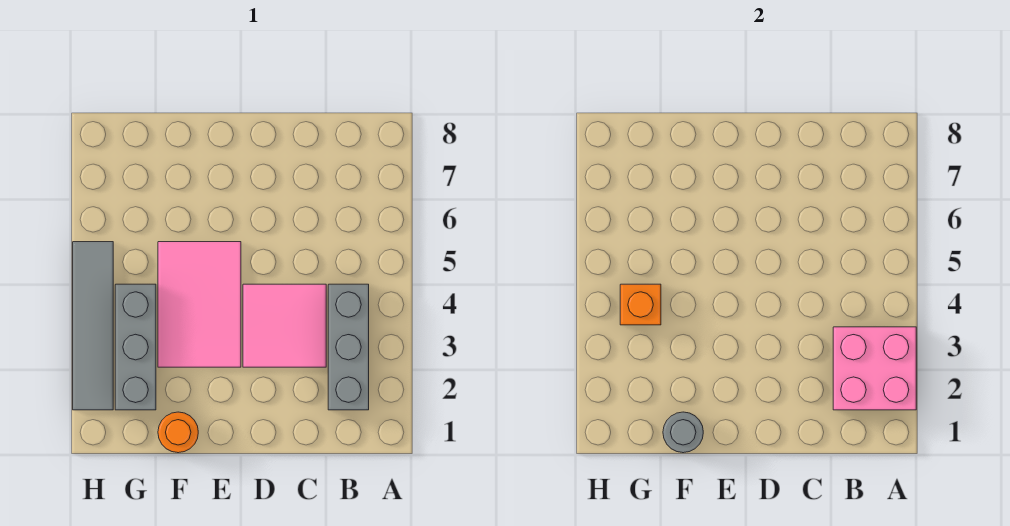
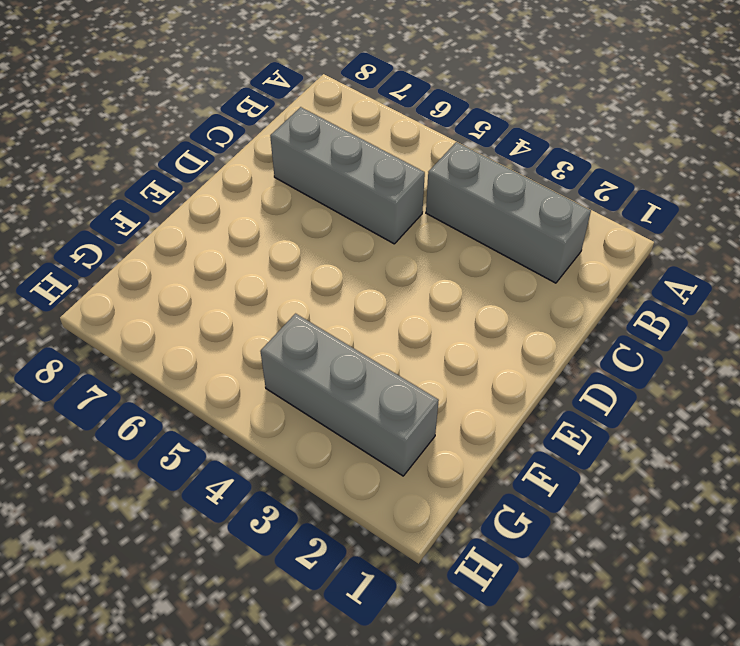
grey brick C5:C7 level 1 -> none
none -> pink tile C3:D4 level 1
none -> pink tile E3:F5 level 1

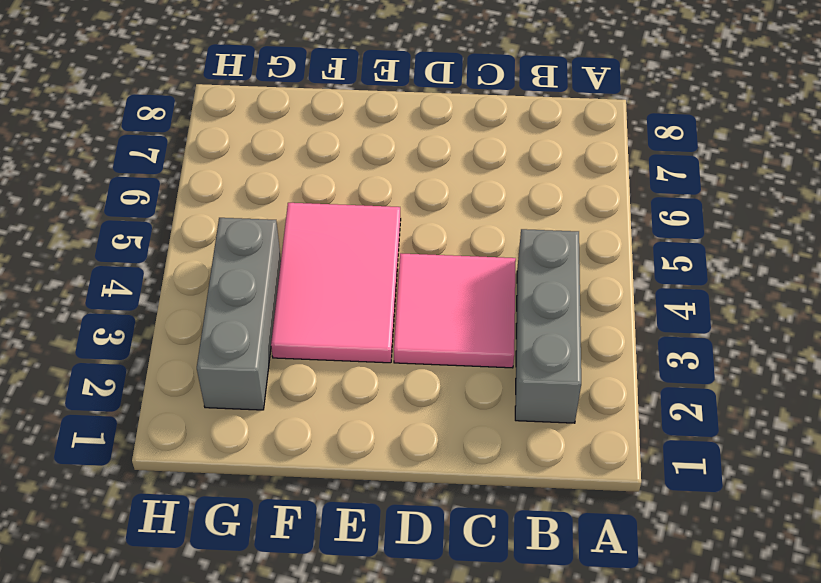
none -> orange round brick F1 level 1
none -> grey tile H2:H5 level 1

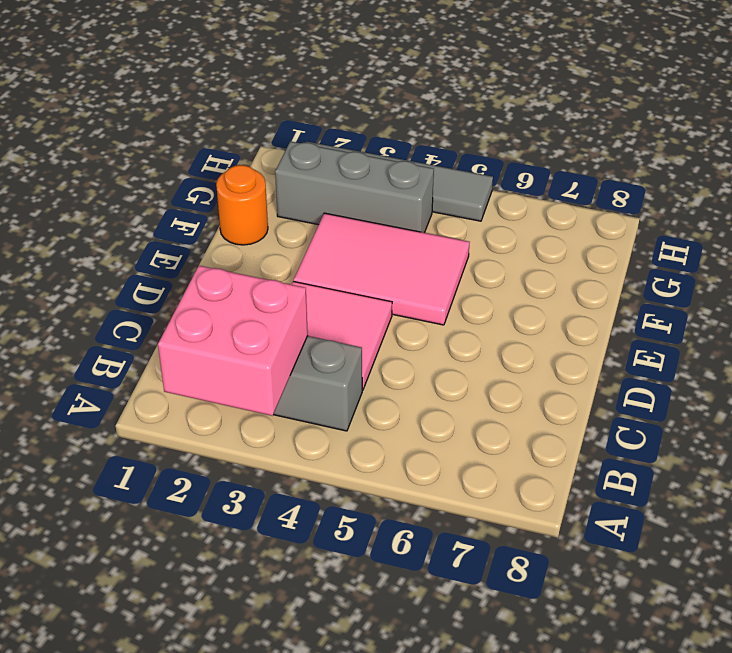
none -> grey round brick F1 level 2
none -> orange brick G4 level 2

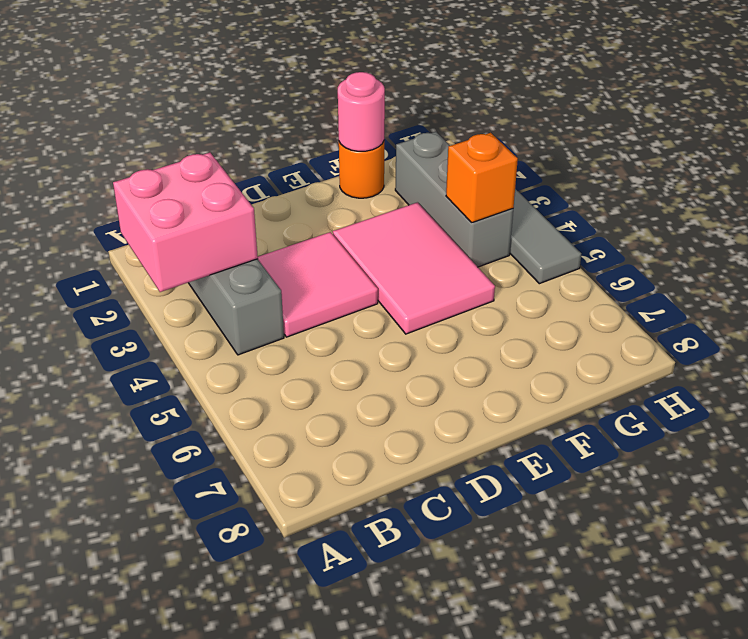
pink round brick F1 level 2 -> grey round brick F1 level 2

